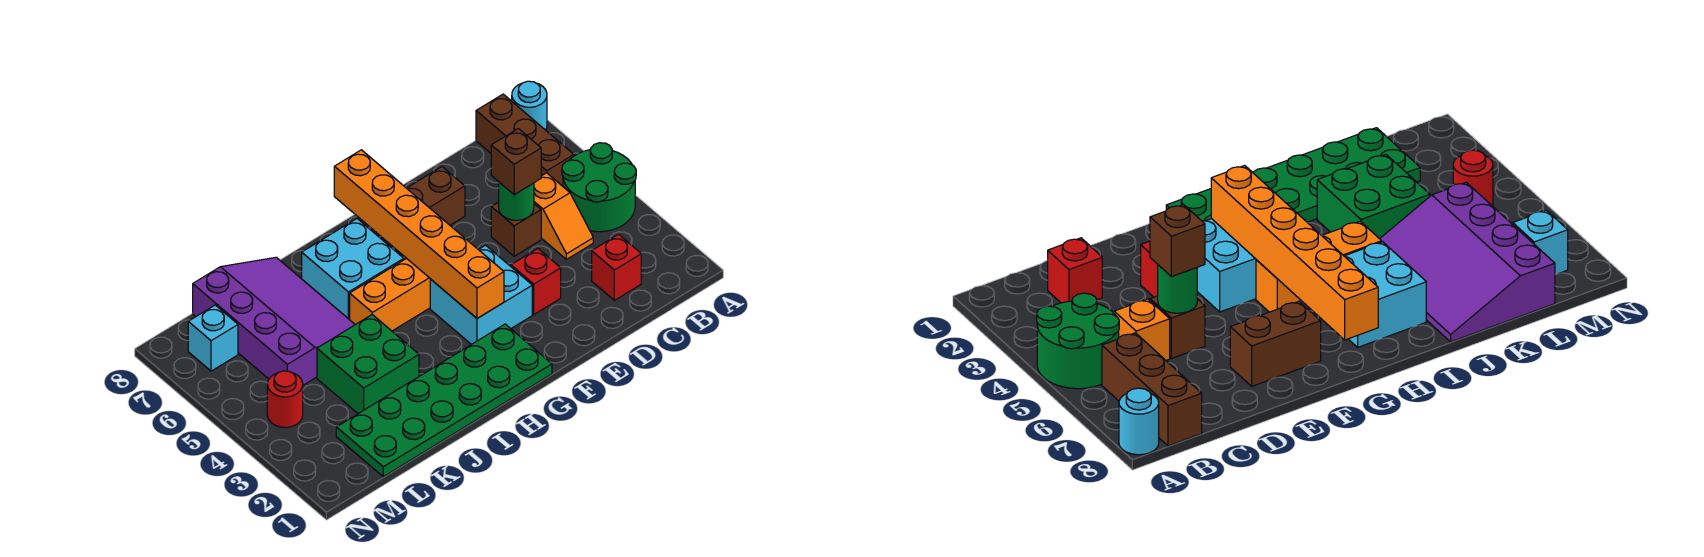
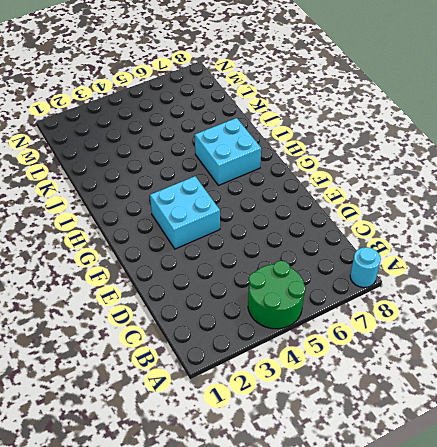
none -> brown brick B6:B8 level 1
none -> red brick C2 level 1
none -> orange slope C4:C5 level 1 top 5

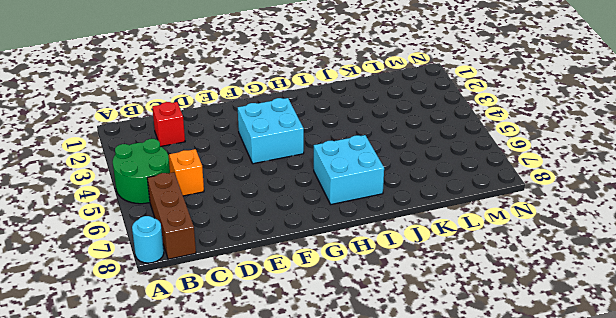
none -> brown brick D5 level 1
none -> red brick E3 level 1
none -> brown brick E7:F7 level 1

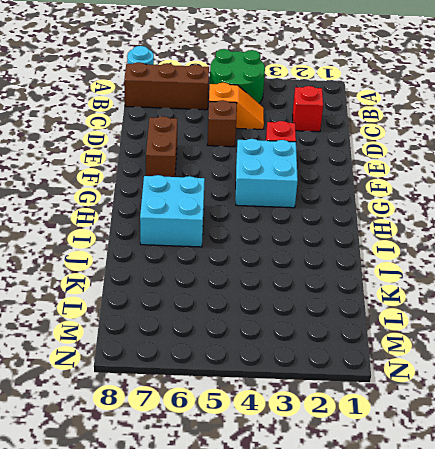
none -> green plate G1:L2 level 1
none -> orange brick G5:I5 level 1
none -> green brick J3:K4 level 1

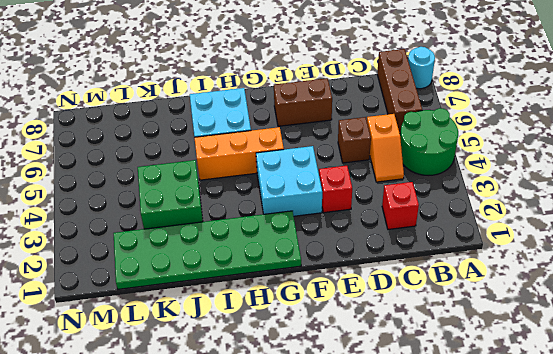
none -> purple slope J5:L8 level 1 top L
none -> red round brick M4 level 1
none -> cyan brick M7 level 1

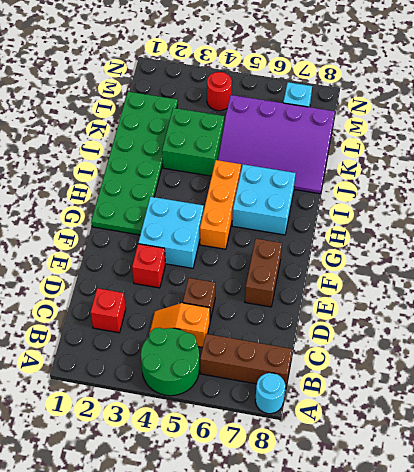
none -> green round brick D5 level 2
none -> orange brick G3:G8 level 2
none -> brown brick D5 level 3

